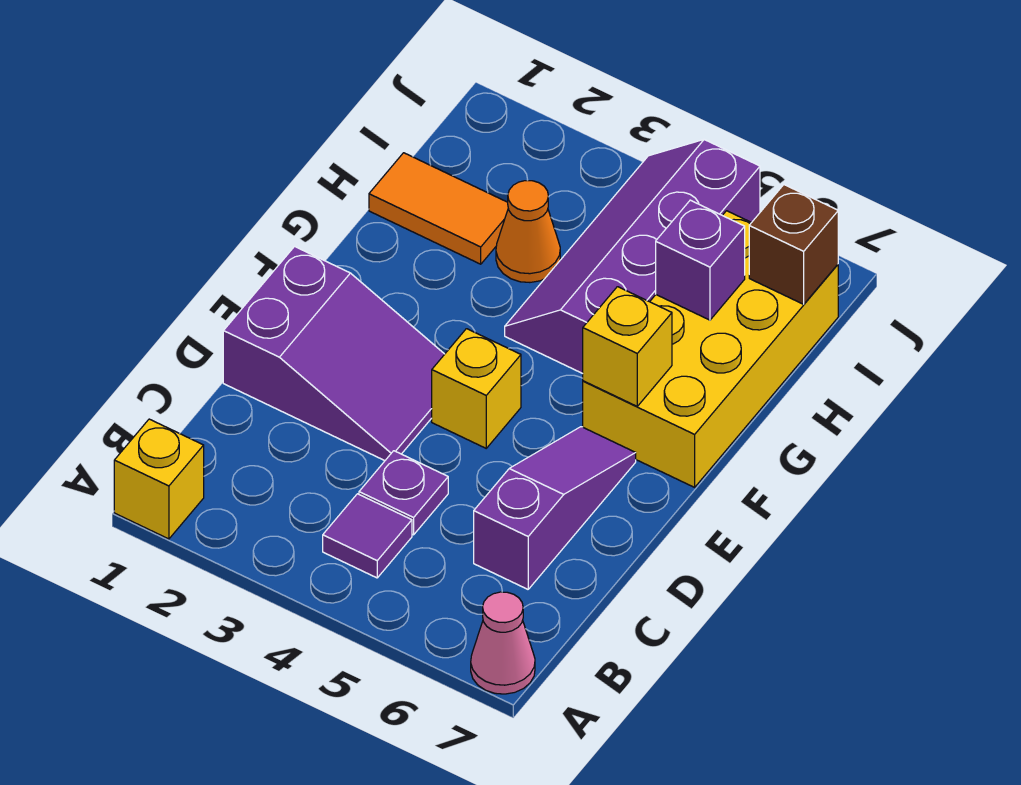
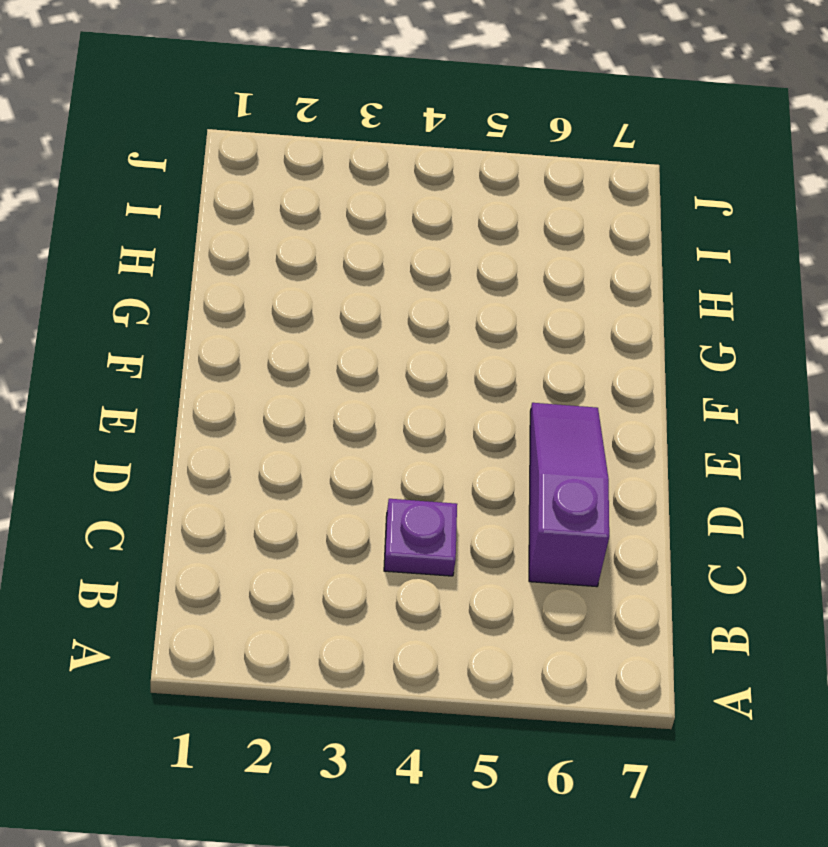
none -> yellow brick A1 level 1
none -> pink cone A7 level 1
none -> purple tile B4 level 1

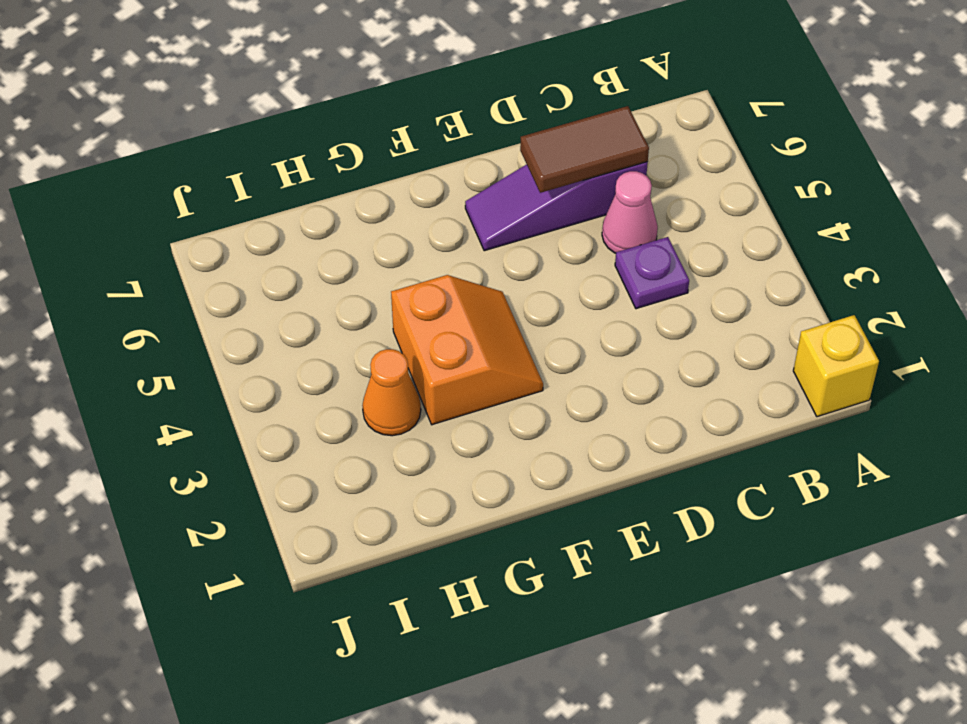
pink cone C5 level 1 -> pink cone A7 level 1
brown tile C6:D6 level 2 -> none
orange slope F3:G4 level 1 top G -> purple slope G4:J5 level 1 top 5
none -> purple tile B4 level 1
none -> purple slope D1:E3 level 1 top 1
none -> yellow brick E4 level 1

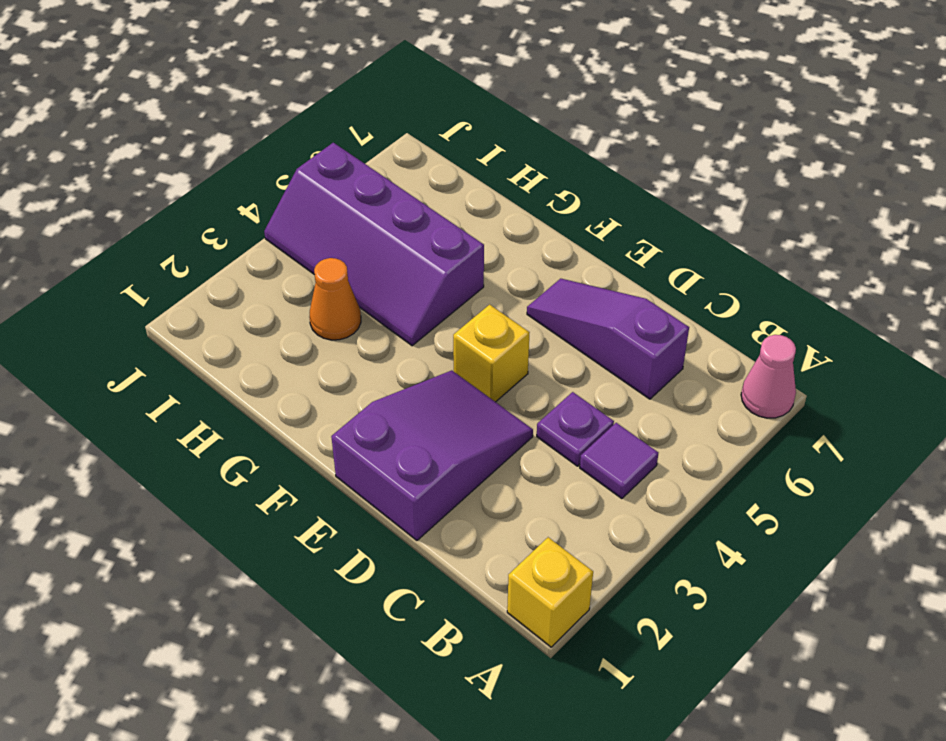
none -> yellow brick F6:I7 level 1
none -> orange tile H1:H2 level 1
none -> yellow brick F6 level 2

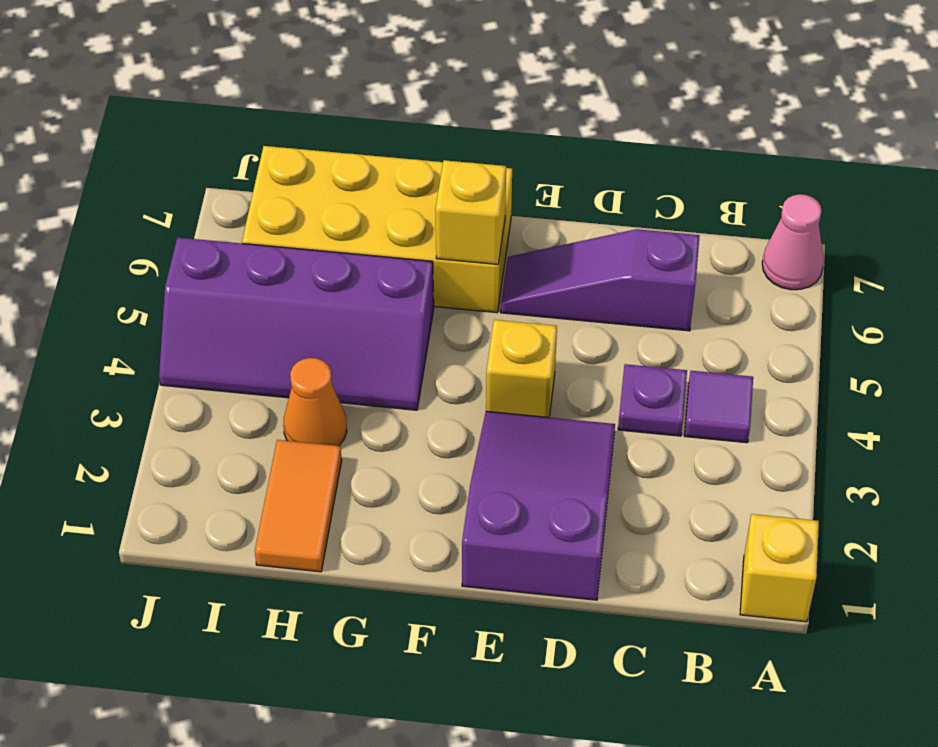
none -> purple brick H6 level 2
none -> brown brick I7 level 2

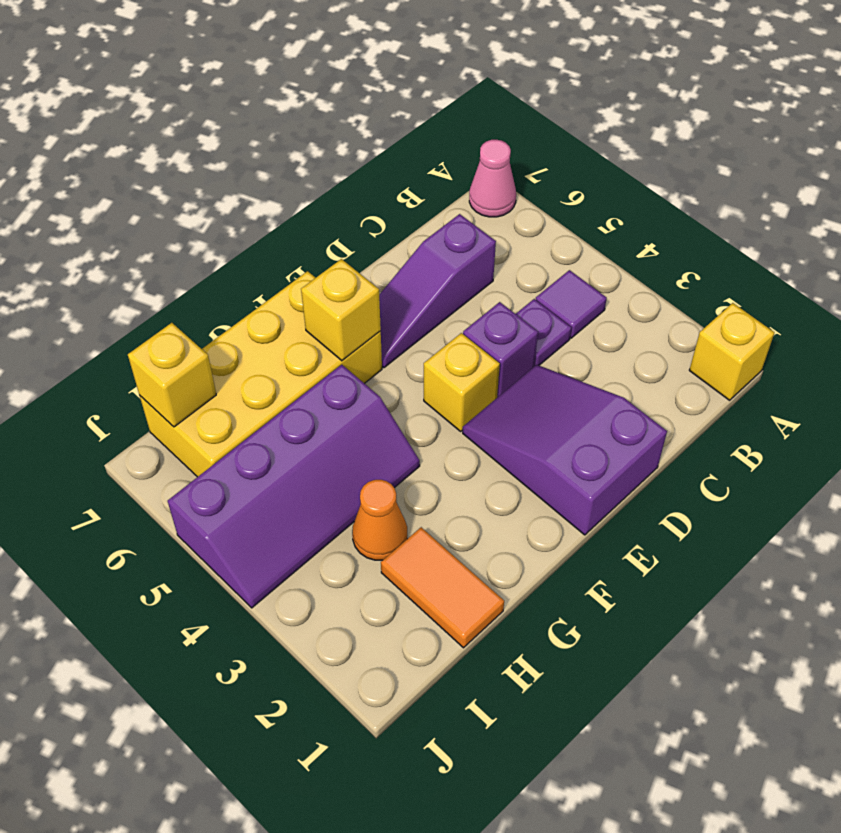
purple brick D4 level 1 -> purple brick H6 level 2
yellow brick I7 level 2 -> brown brick I7 level 2

